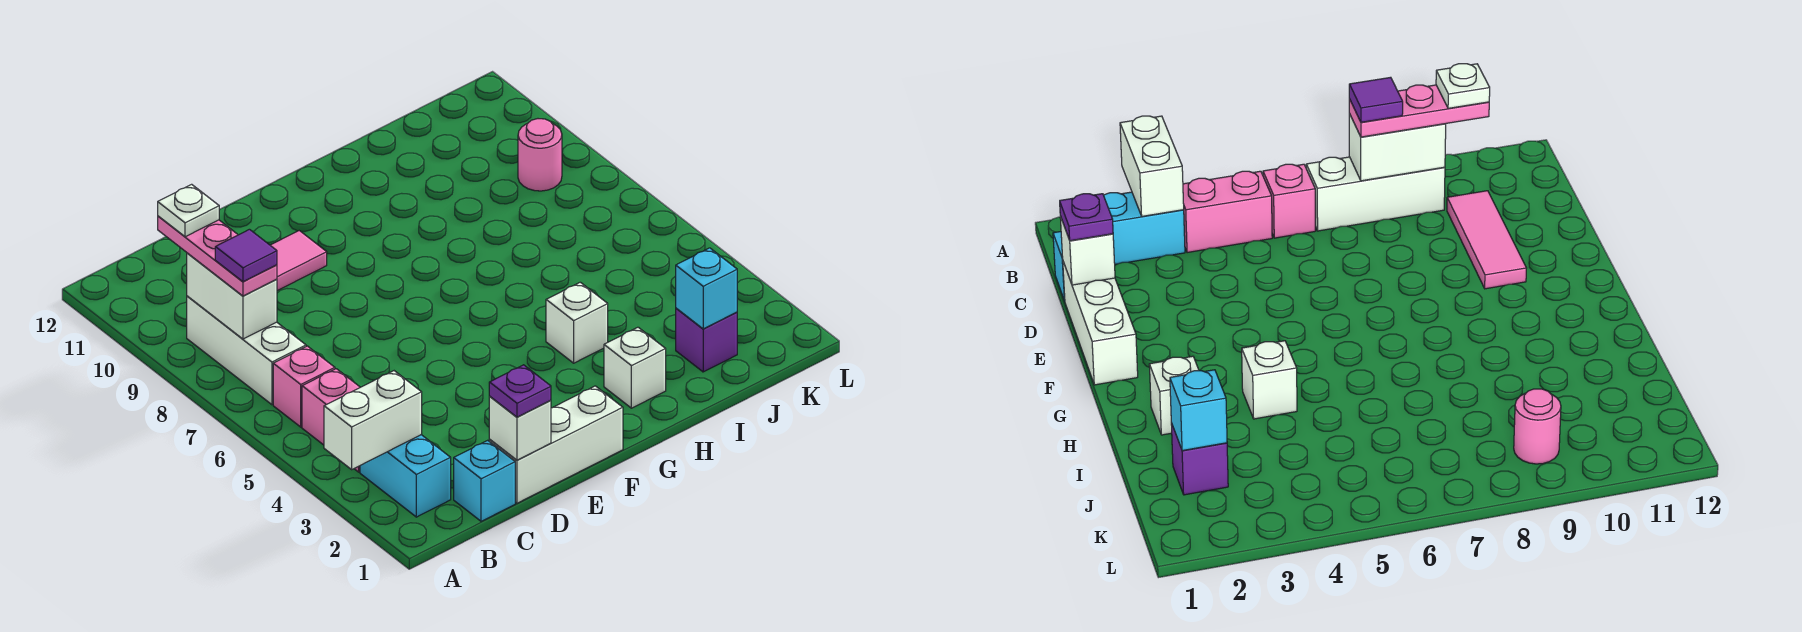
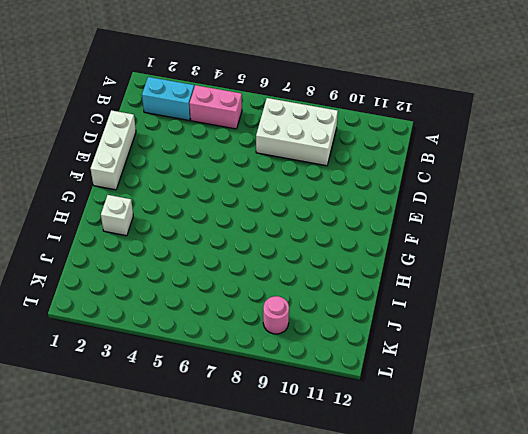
white brick B7:C9 level 1 -> white brick B7:B9 level 1
none -> pink brick B6 level 1
none -> cyan brick C1 level 1
none -> pink tile C10:E10 level 1

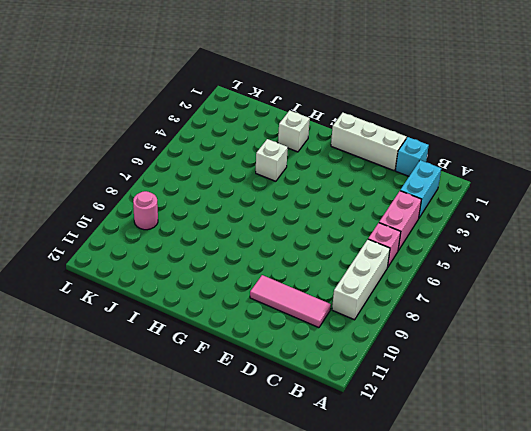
none -> purple brick J2 level 1
none -> white brick A3:B3 level 2
none -> white brick B8:B9 level 2

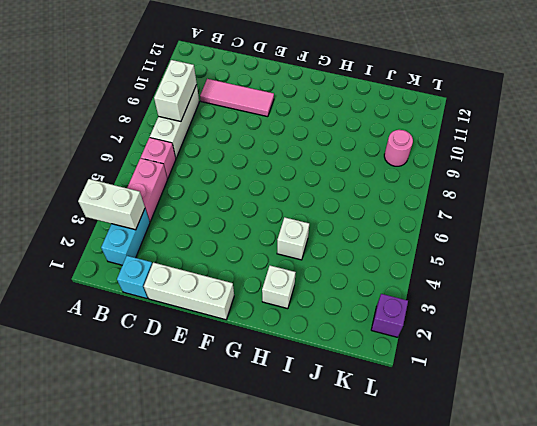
purple brick L2 level 1 -> purple brick J2 level 1
none -> white brick D1 level 2
none -> cyan brick J2 level 2
none -> pink plate B8:B10 level 3

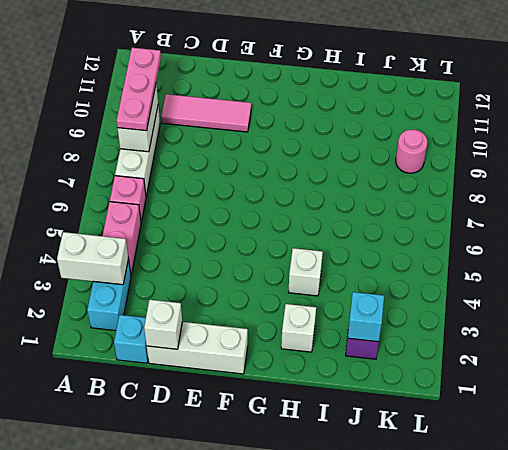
none -> purple plate D1 level 3
none -> purple tile B8 level 4
none -> white plate B10 level 4

